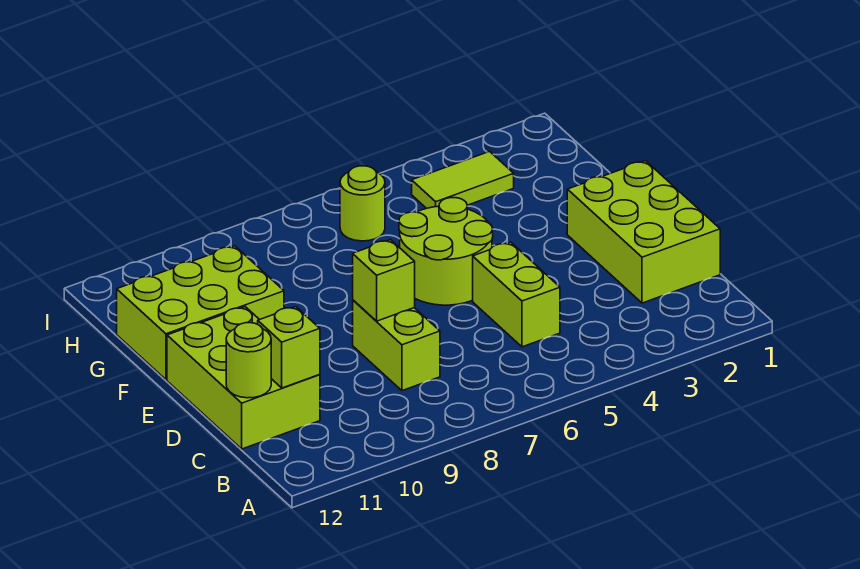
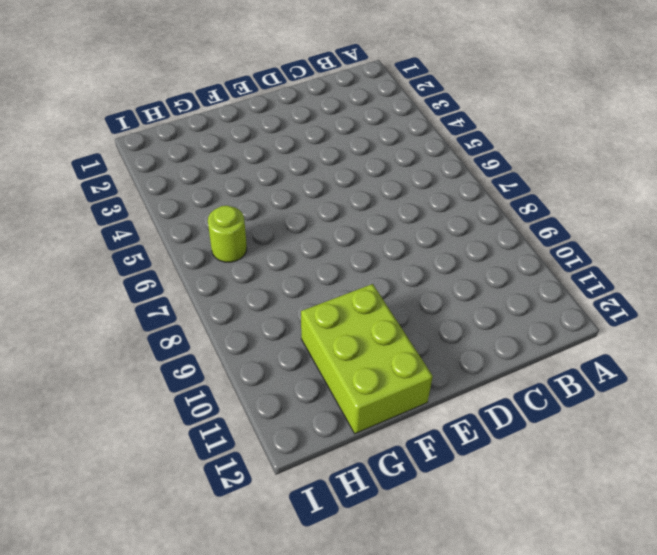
none -> lime brick C1:E2 level 1
none -> lime brick C5:D5 level 1

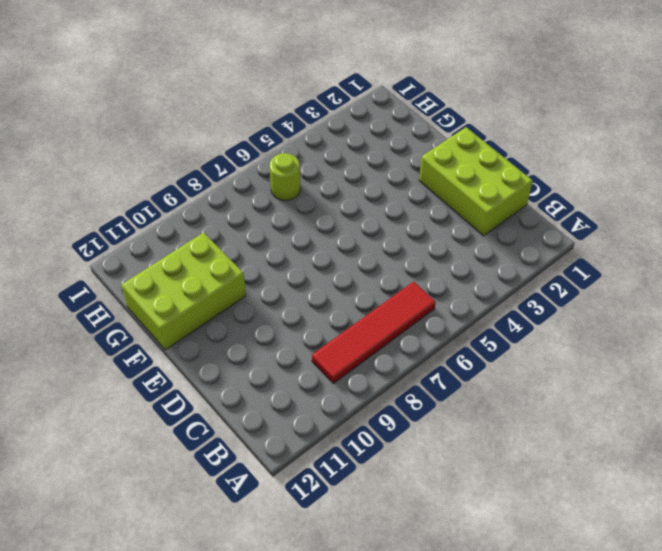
red tile B6:B9 level 1 -> none
none -> lime brick C5:D5 level 1
none -> lime brick C8:D8 level 1

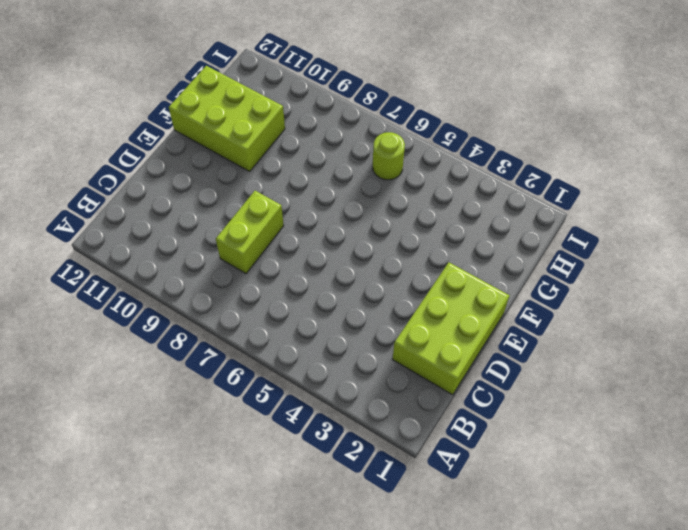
none -> lime brick C5:D5 level 1
none -> lime brick C11:E12 level 1

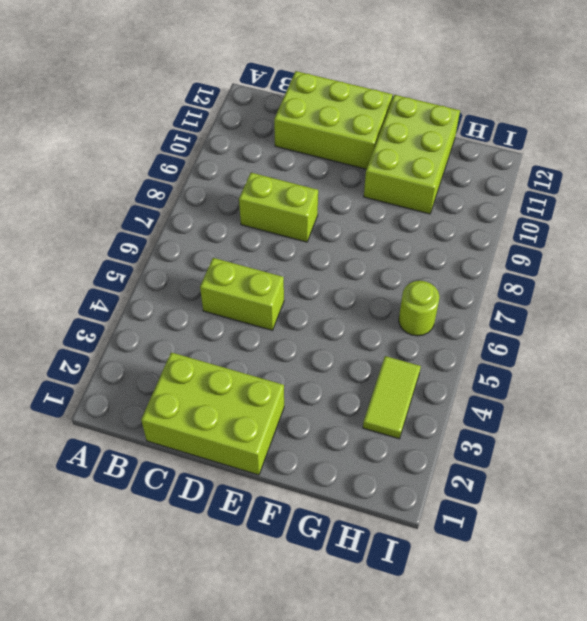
none -> lime round brick E5:F6 level 1
none -> lime brick C11 level 2

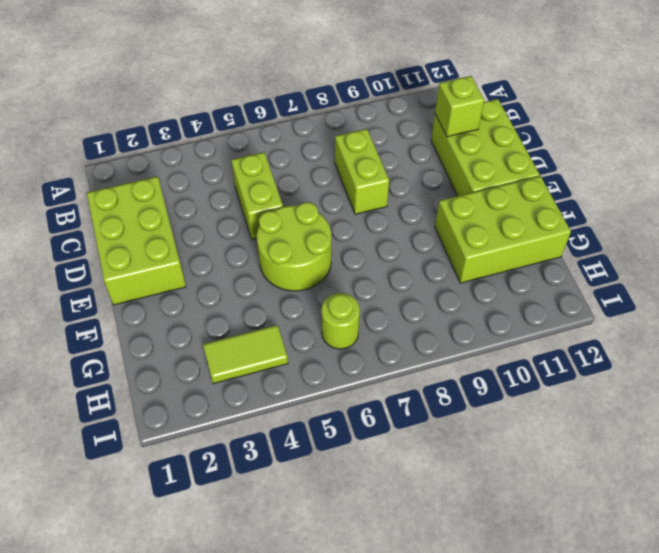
none -> lime round brick C12 level 2
none -> lime brick D8 level 2

